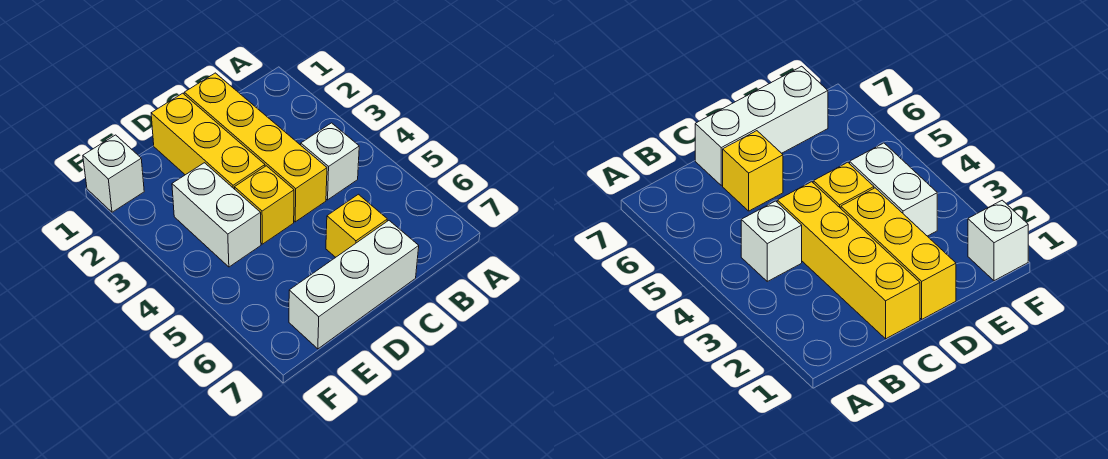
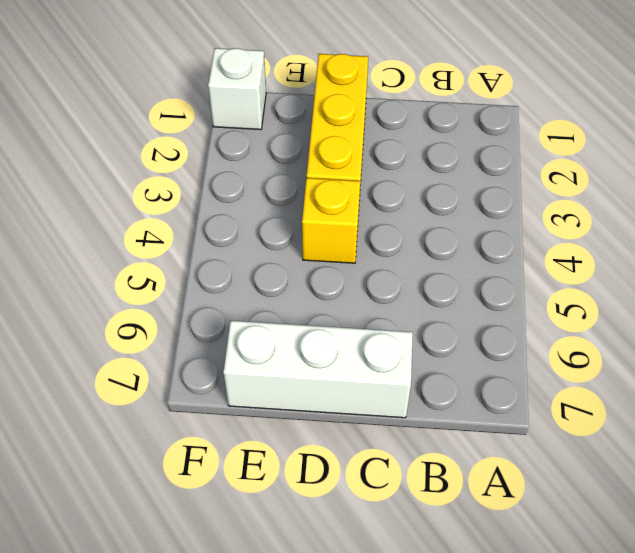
none -> white brick B4 level 1
none -> yellow brick C1:C4 level 1

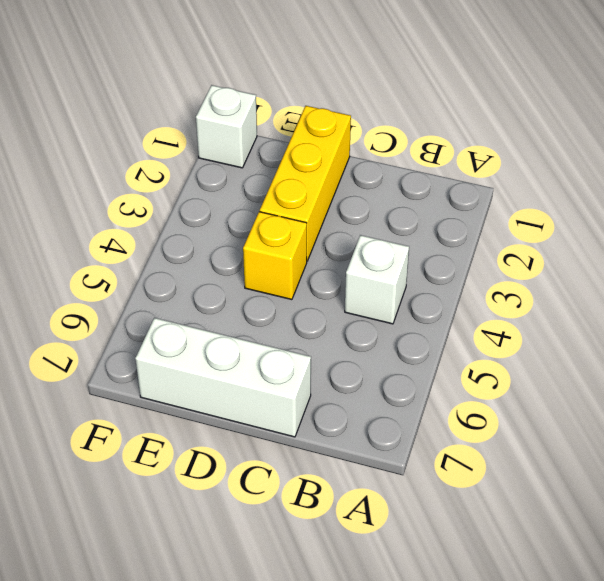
none -> yellow brick C1:C4 level 1
none -> yellow brick C6 level 1

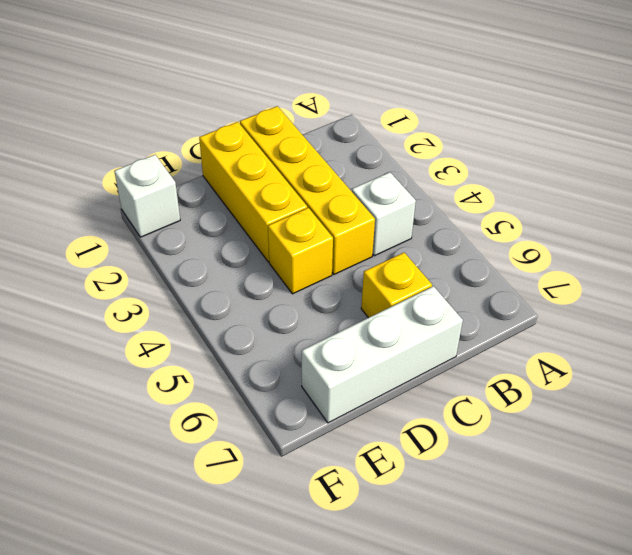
none -> white brick E3:E4 level 1

